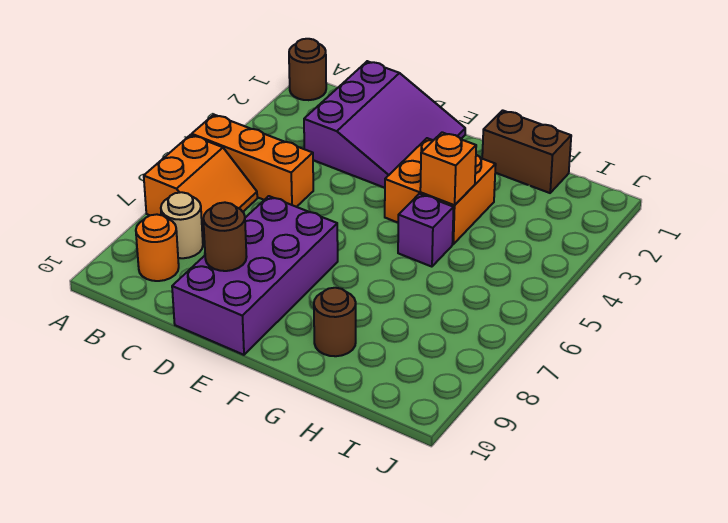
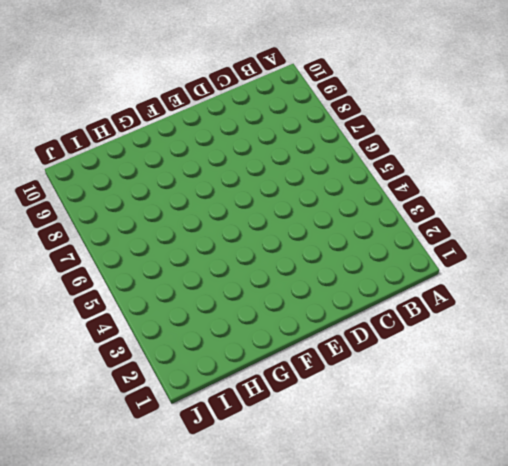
none -> brown round brick A1 level 1
none -> orange brick A5:C5 level 1
none -> orange slope A6:B7 level 1 top A

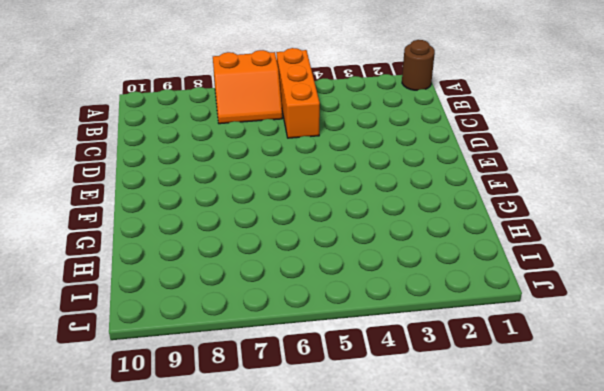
none -> tan round brick B8 level 1
none -> orange round brick B9 level 1
none -> purple slope C1:E3 level 1 top C

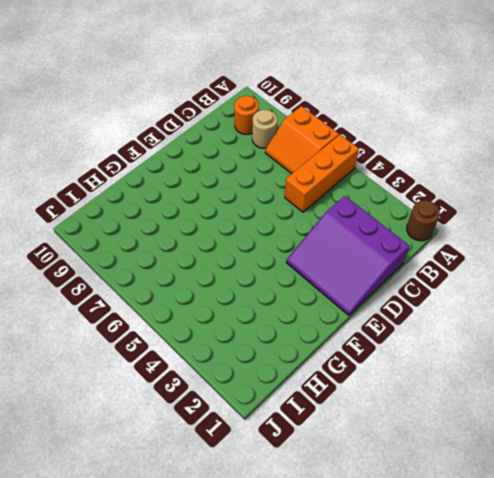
none -> purple brick D7:E10 level 1
none -> orange brick F3:G4 level 1
none -> brown brick G1:H1 level 1

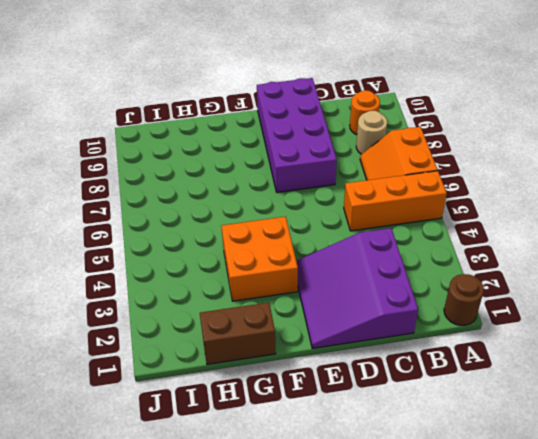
none -> purple brick G5 level 1
none -> brown round brick G9 level 1
none -> brown round brick D9 level 2

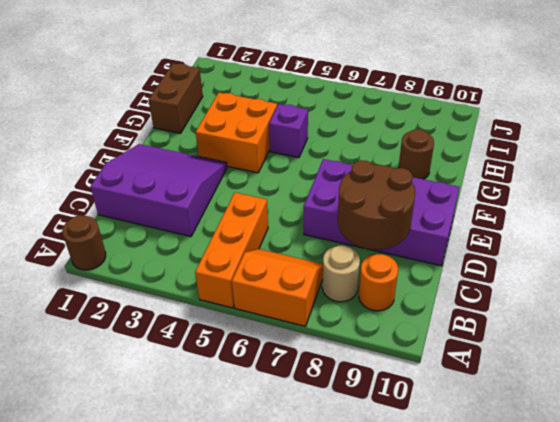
brown round brick C8:D9 level 2 -> brown round brick D9 level 2
none -> orange brick G4 level 2

